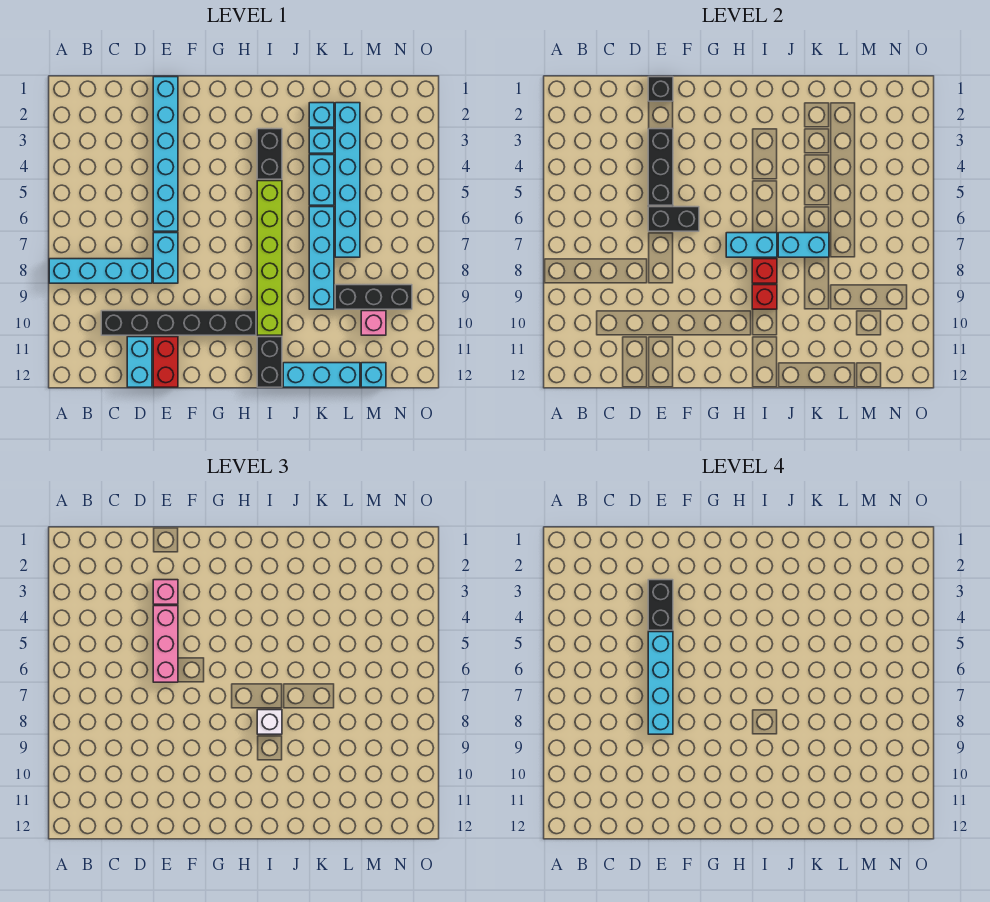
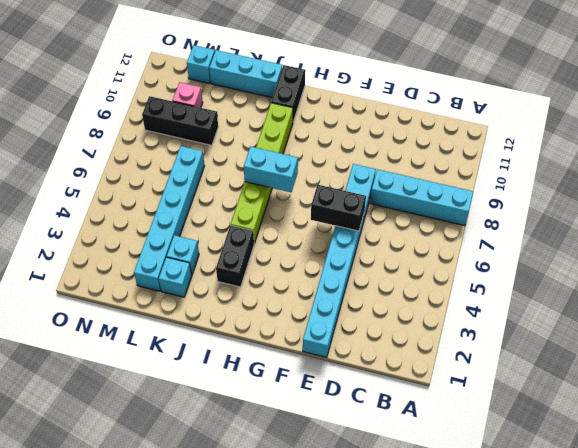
none -> black brick C10:H10 level 1
none -> cyan brick D11:D12 level 1
none -> red brick E11:E12 level 1
none -> cyan brick K4:K5 level 1

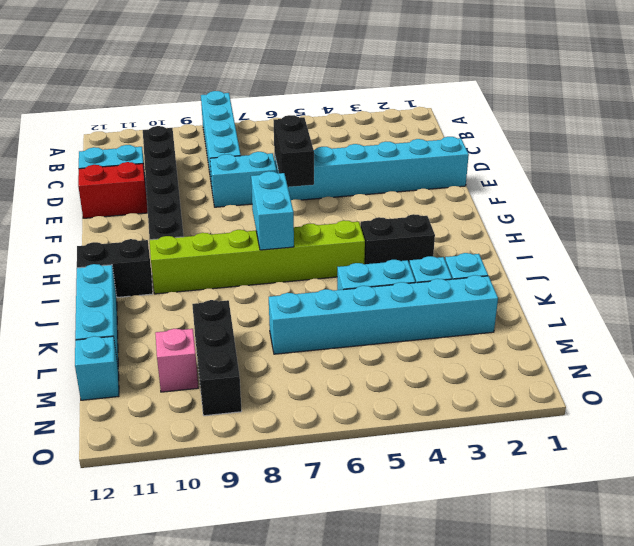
none -> cyan brick K6:K9 level 1
none -> black brick E1 level 2
none -> black brick E3:E5 level 2
none -> red brick I8 level 2

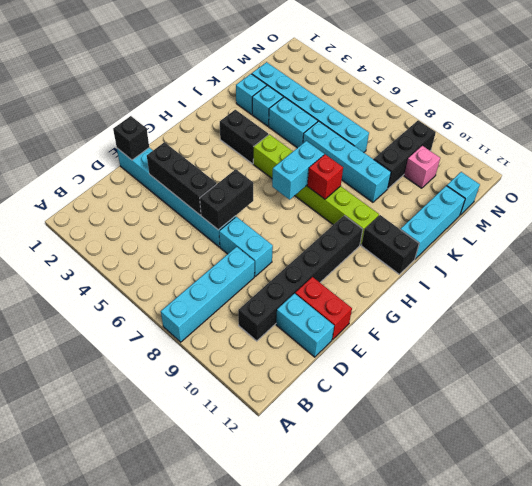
none -> red brick I9 level 2
none -> cyan brick J7:K7 level 2
none -> pink brick E3 level 3
none -> pink brick E4:E6 level 3

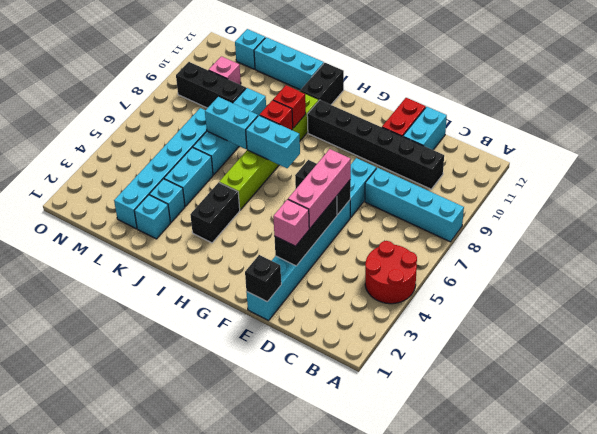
red round brick A4:B5 level 1 -> none
none -> white brick I8 level 3
none -> black brick E3:E4 level 4
none -> cyan brick E5:E8 level 4

